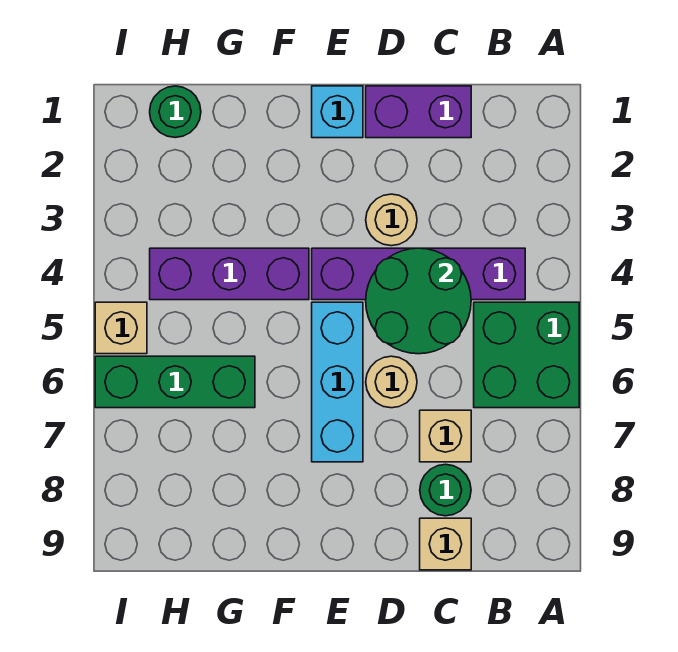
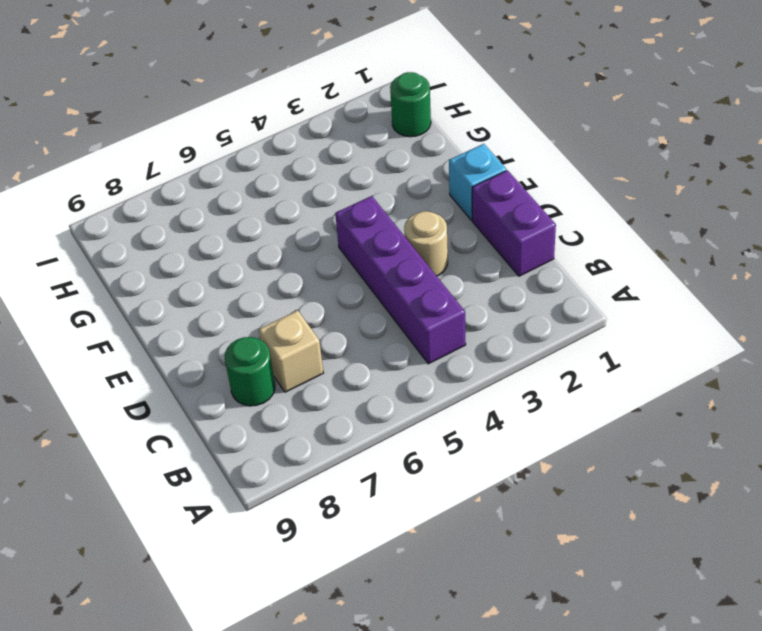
none -> green brick A5:B6 level 1
none -> tan brick C9 level 1
none -> tan round brick D6 level 1

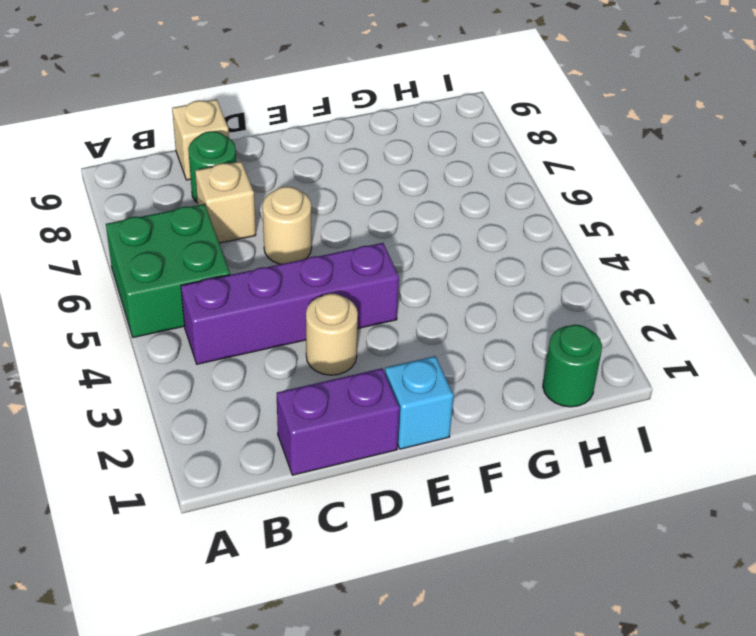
none -> cyan brick E5:E7 level 1
none -> purple brick F4:H4 level 1
none -> green brick G6:I6 level 1

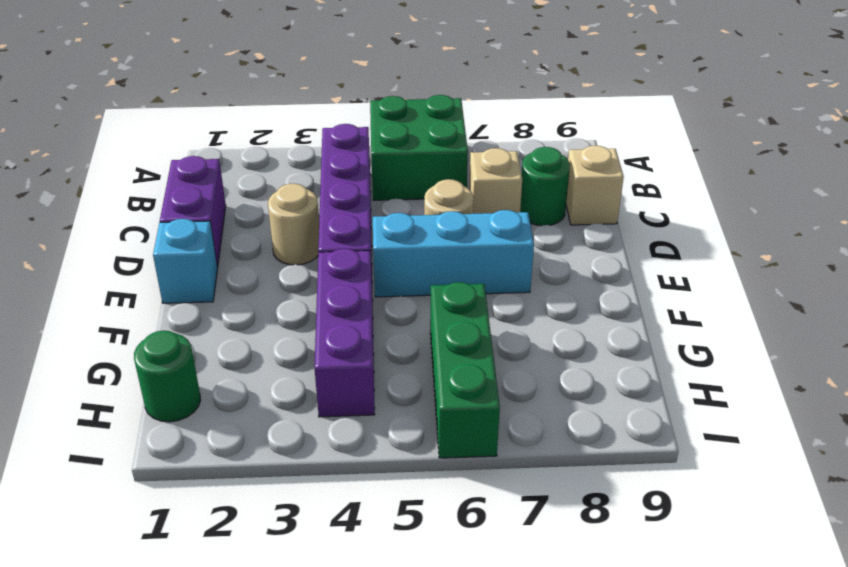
none -> tan brick I5 level 1
none -> green round brick C4:D5 level 2

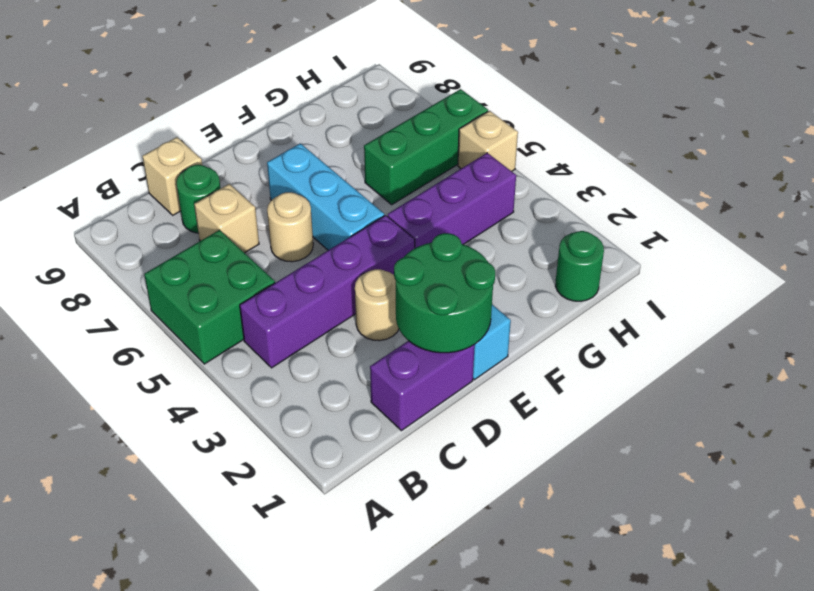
green round brick D1:E2 level 2 -> green round brick C4:D5 level 2

